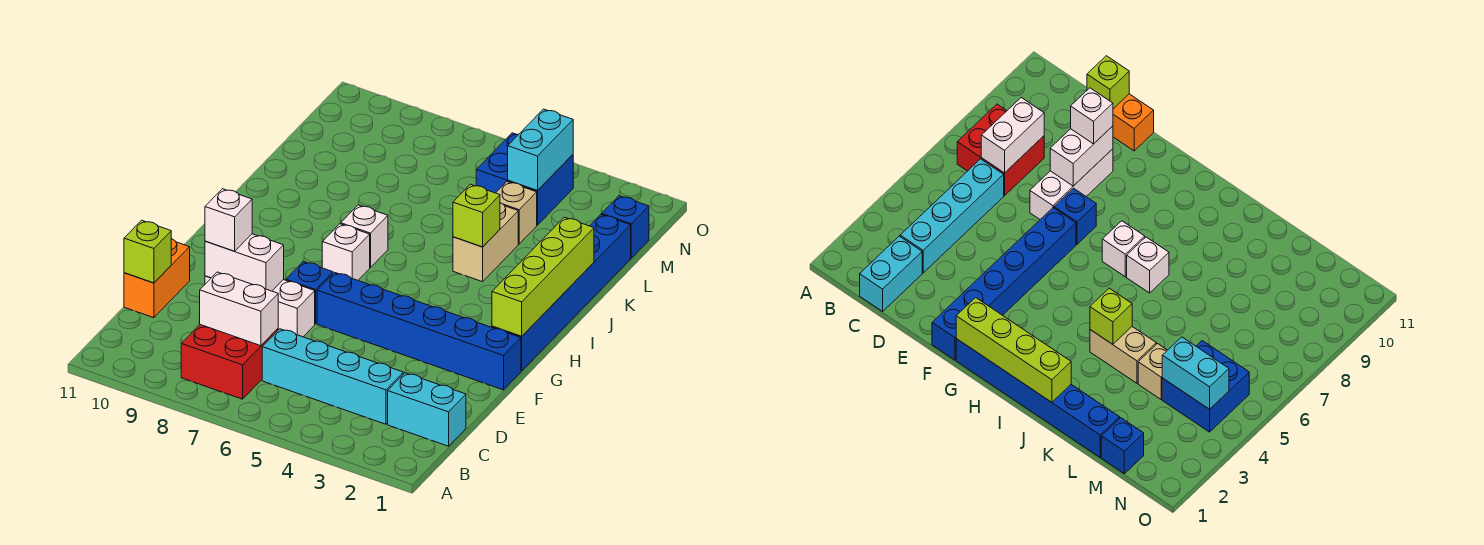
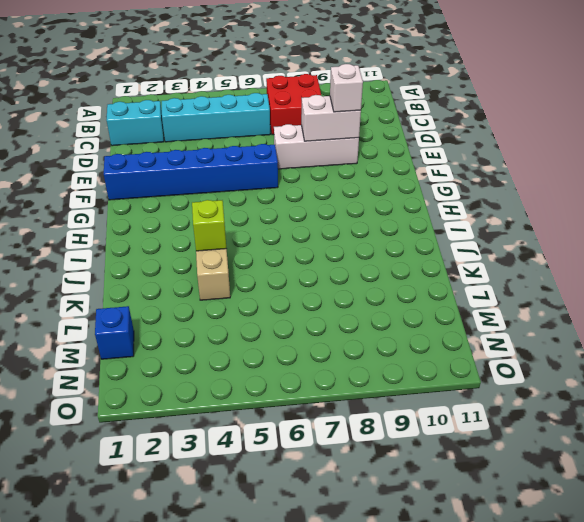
none -> orange brick D11:E11 level 1
none -> blue brick F7 level 1
none -> blue brick G1:L1 level 1

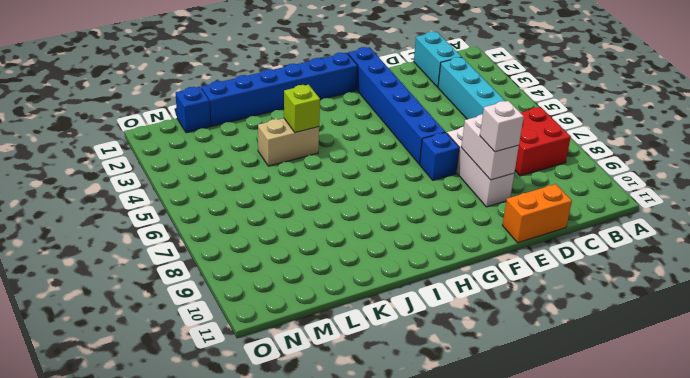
none -> white brick H7 level 1
none -> white brick I7 level 1
none -> tan brick L4 level 1

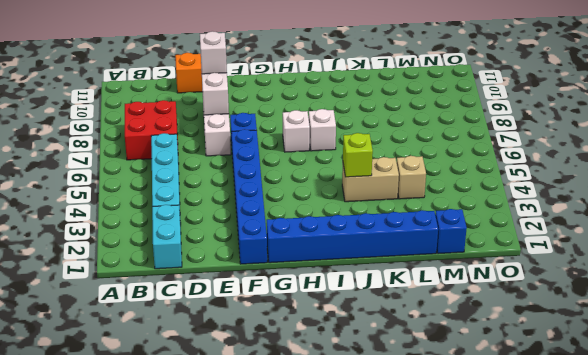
none -> blue brick M4:N5 level 1
none -> white brick C7:C8 level 2
none -> lime brick D11 level 2

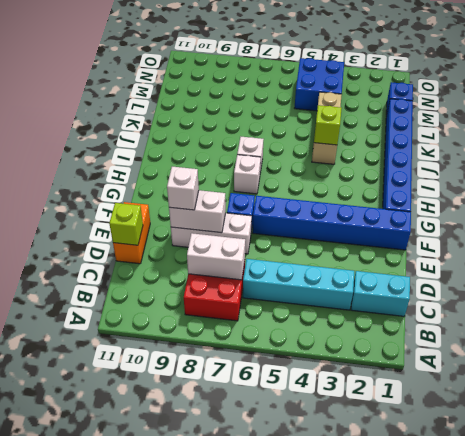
none -> lime brick G1:J1 level 2
none -> cyan brick M4:N4 level 2

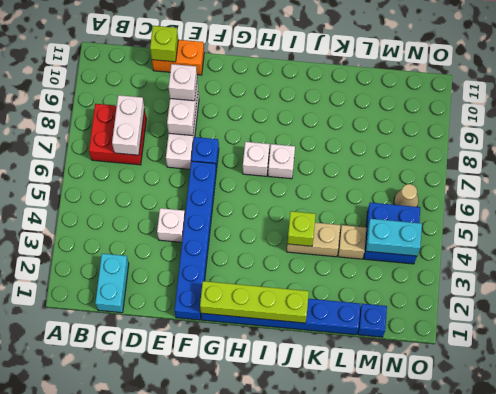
white brick E4 level 1 -> none
tan cone N6 level 1 -> none
none -> cyan brick C3:C6 level 1

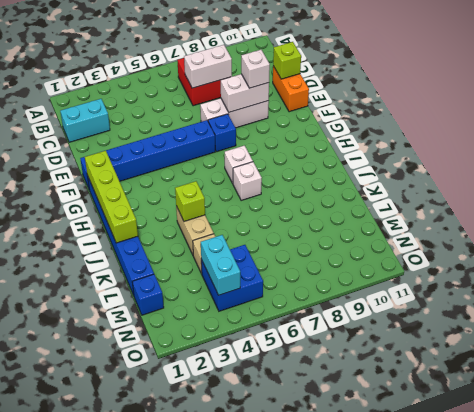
none -> cyan brick C3:C6 level 1

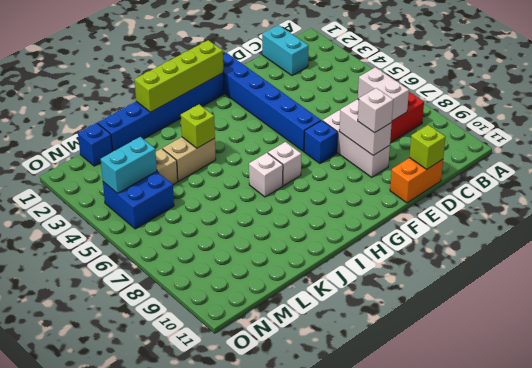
none -> cyan brick C3:C6 level 1

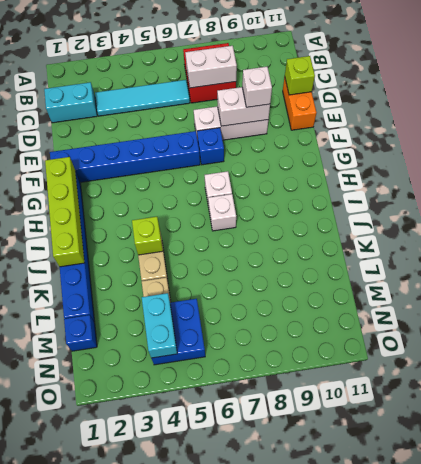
cyan tile C3:C6 level 1 -> cyan brick C3:C6 level 1

